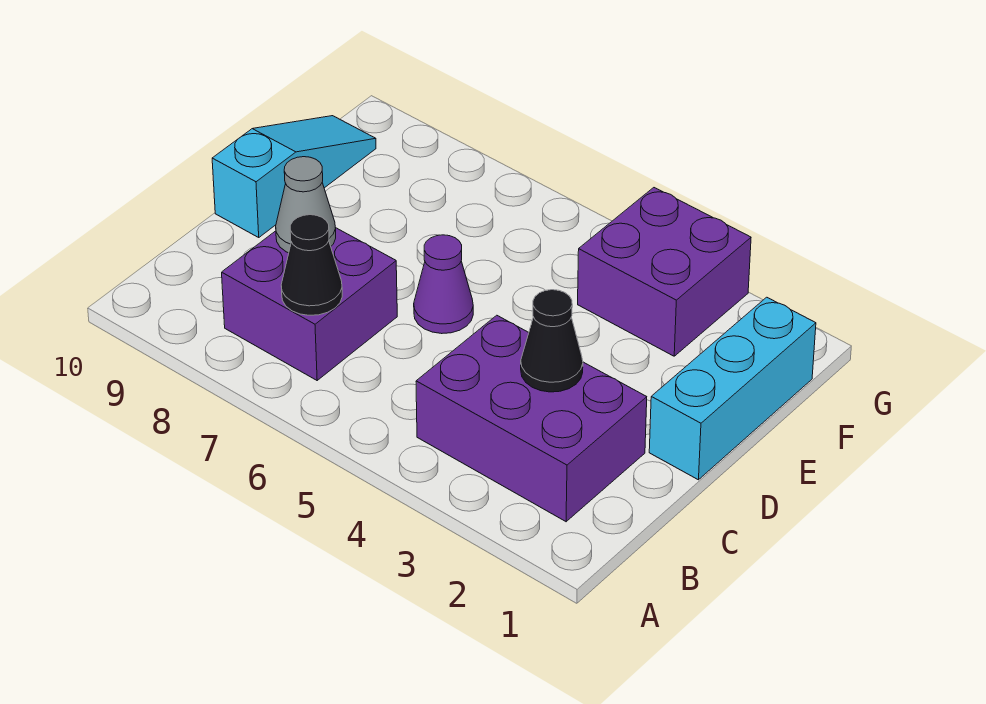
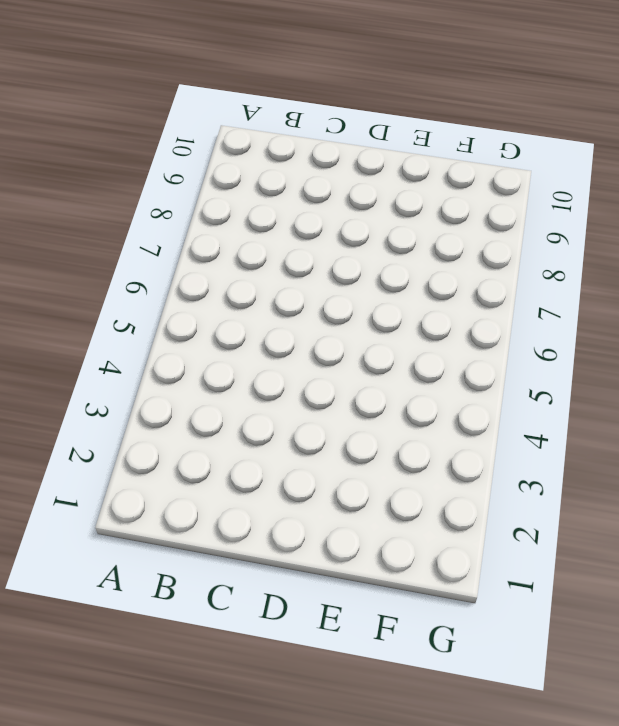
none -> purple brick B2:C4 level 1
none -> purple brick B7:C8 level 1

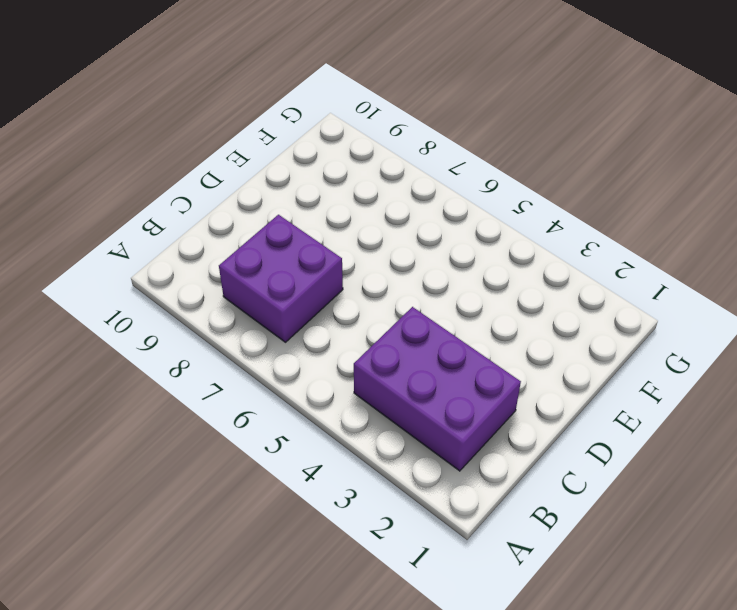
none -> cyan brick D1:F1 level 1
none -> purple cone D6 level 1

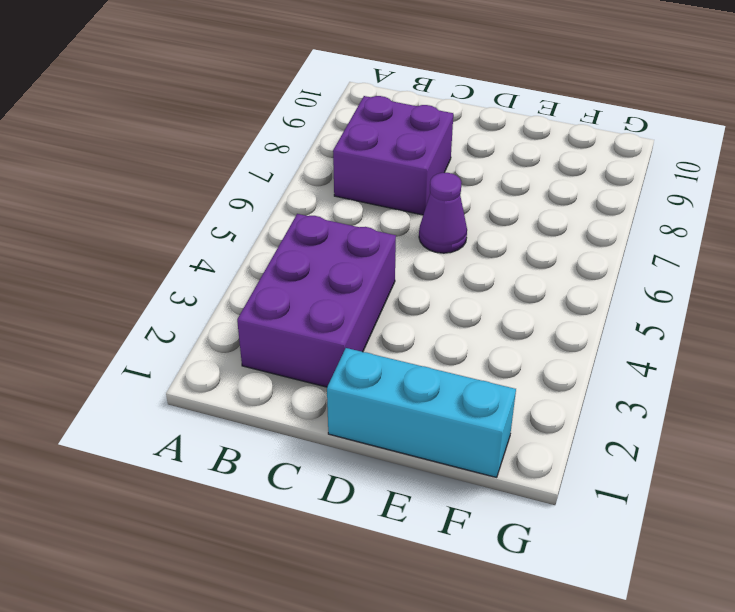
none -> cyan slope D10:F10 level 1 top D
none -> purple brick F3:G4 level 1

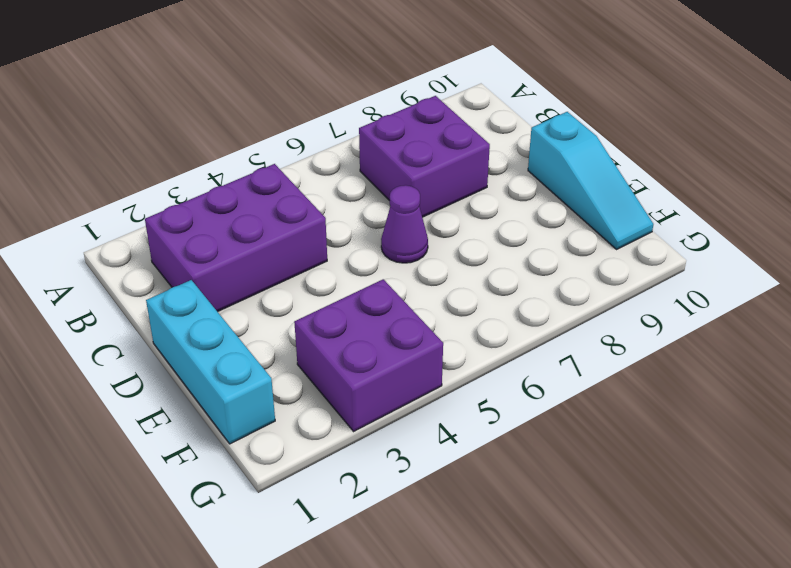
none -> black cone B7 level 2
none -> black cone C3 level 2

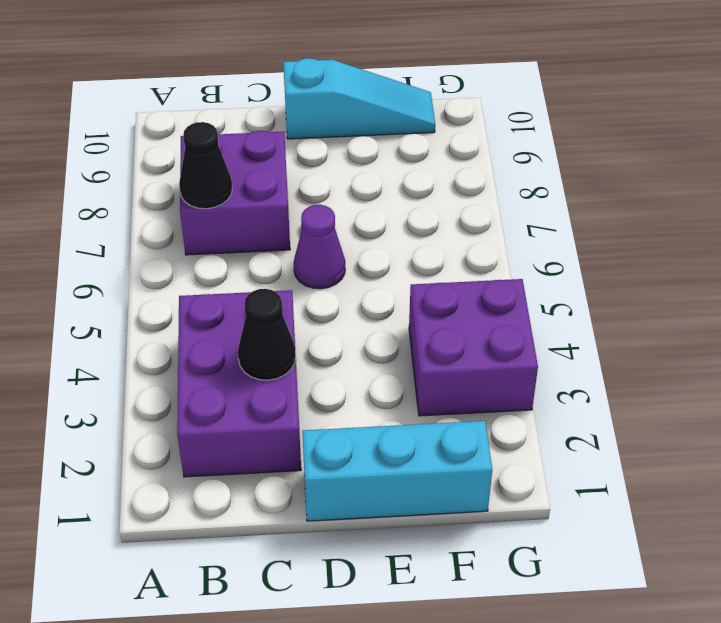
none -> grey cone C8 level 2

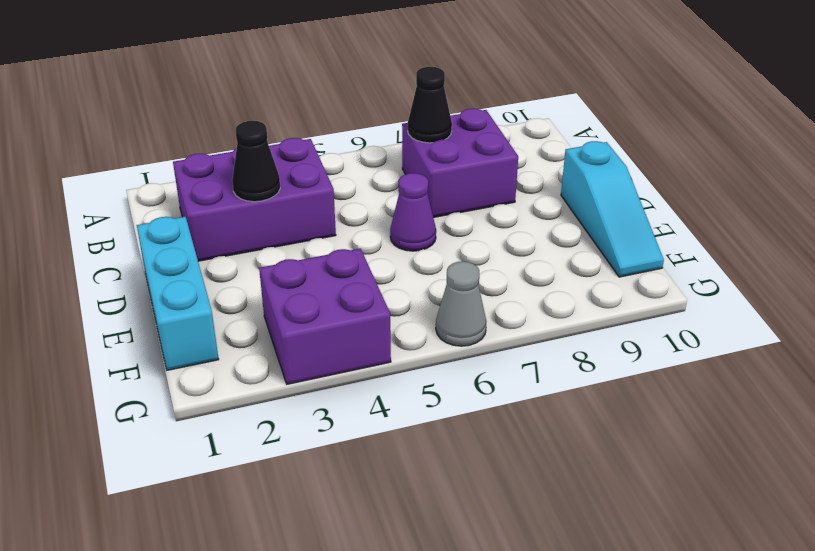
grey cone G6 level 1 -> grey cone C8 level 2

